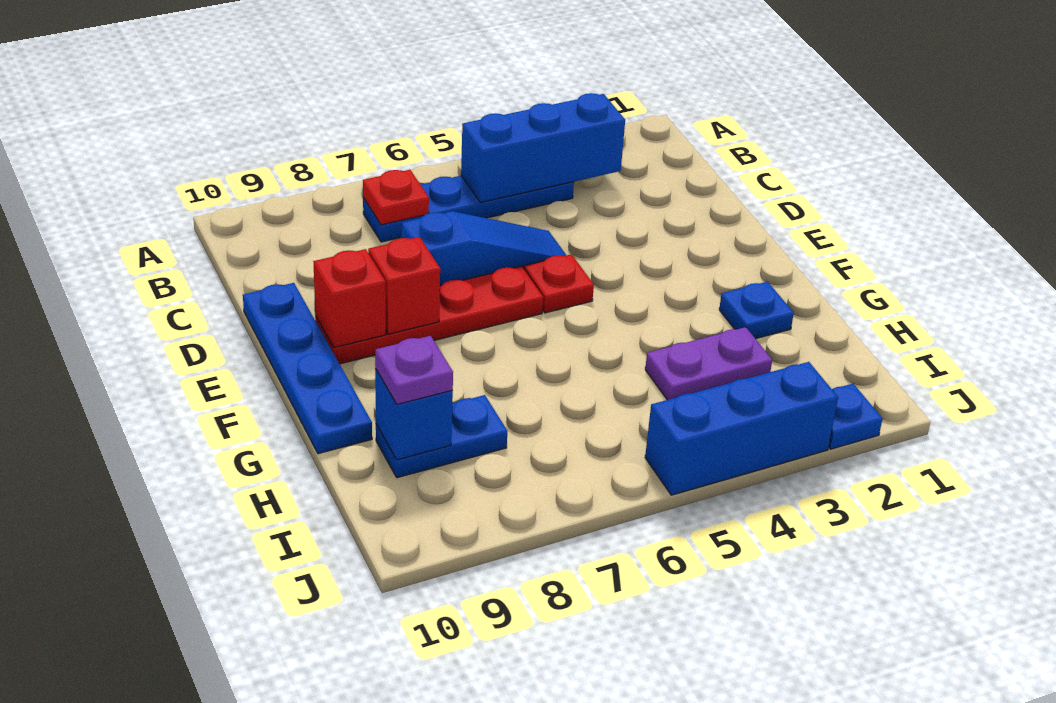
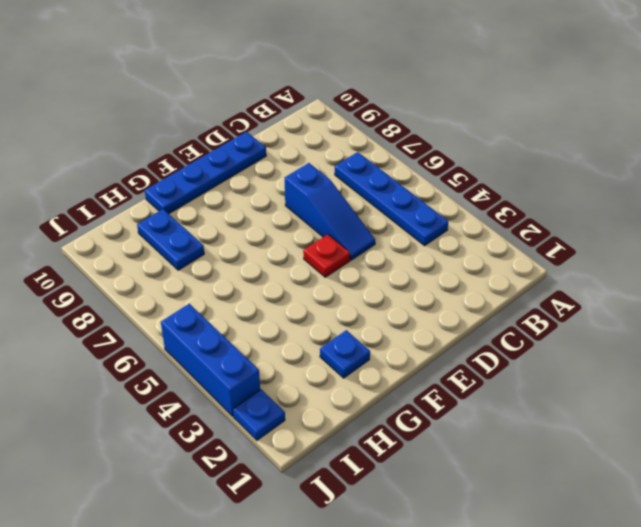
none -> red plate E6:E9 level 1
none -> purple plate H3:H4 level 1
none -> blue brick B3:B5 level 2

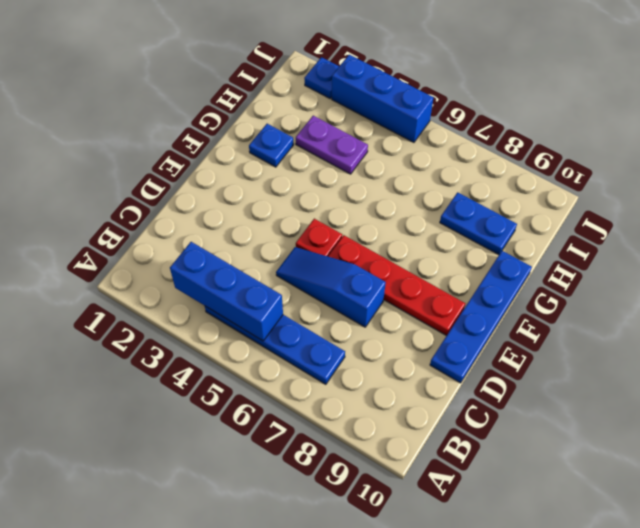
none -> red plate B7 level 2
none -> red brick E8 level 2
none -> red brick E9 level 2

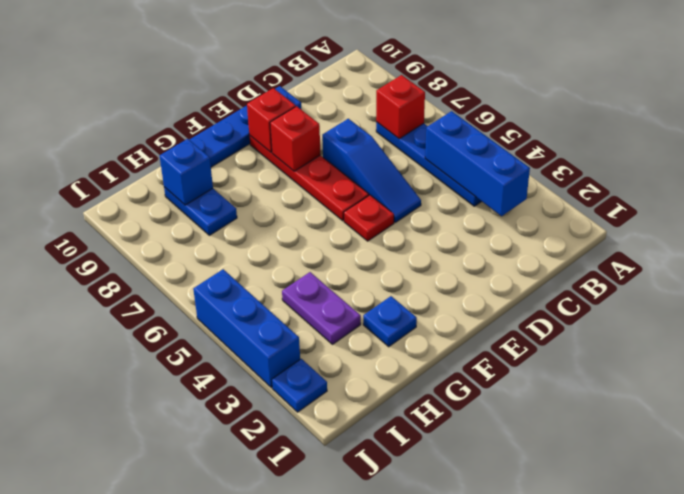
red brick B7 level 2 -> red plate B7 level 2
none -> purple plate H9 level 3

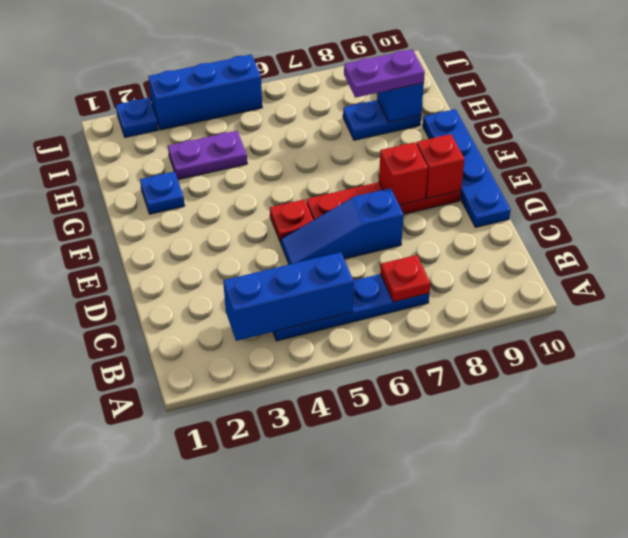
purple plate H8:H9 level 3 -> purple plate H9 level 3

